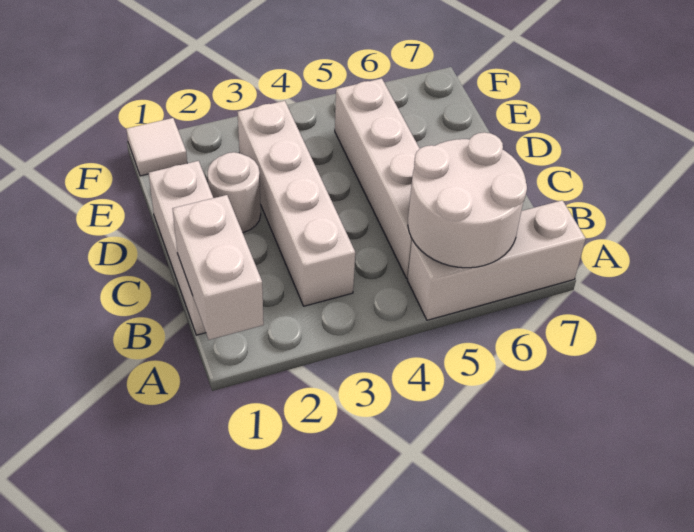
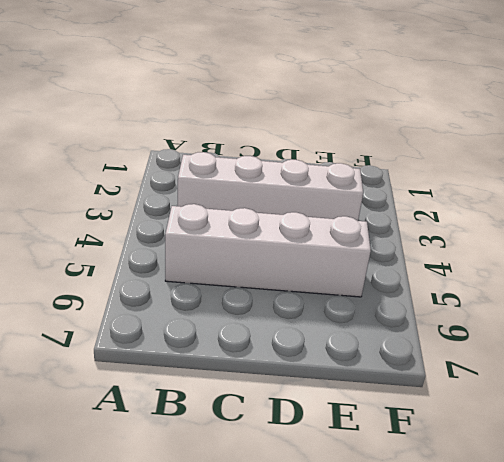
none -> white brick A5:A7 level 1
none -> white brick B1:D1 level 1

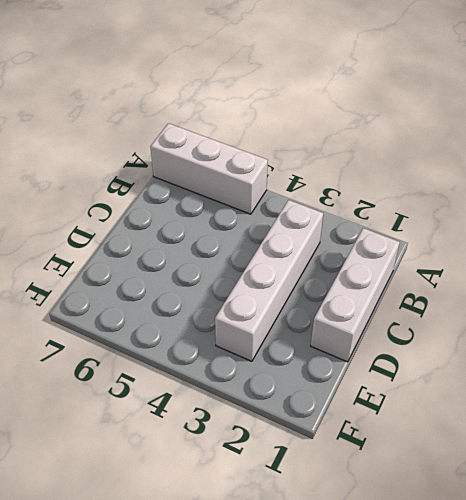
none -> white brick B5:E5 level 1
none -> white round brick D2 level 1

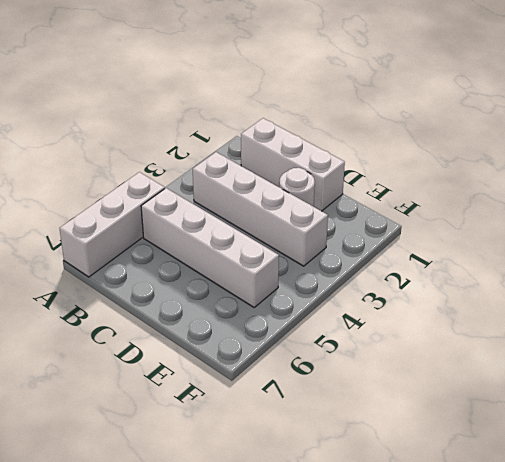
none -> white tile F1 level 1
none -> white brick A1:B1 level 2

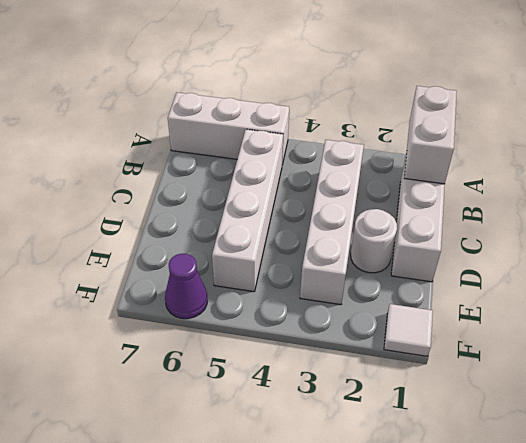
purple cone F6 level 1 -> none
none -> white round brick A5:B6 level 2

